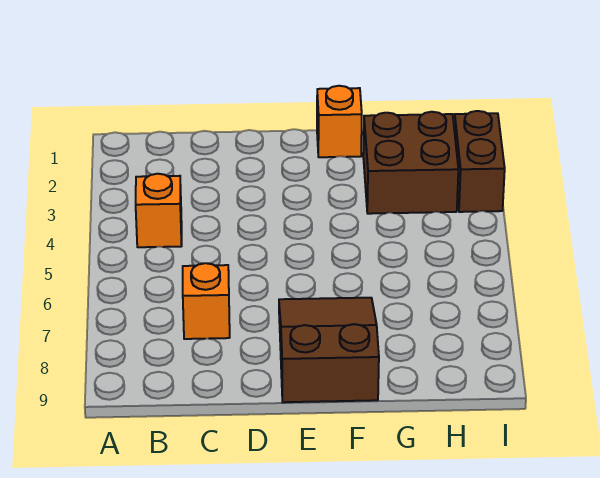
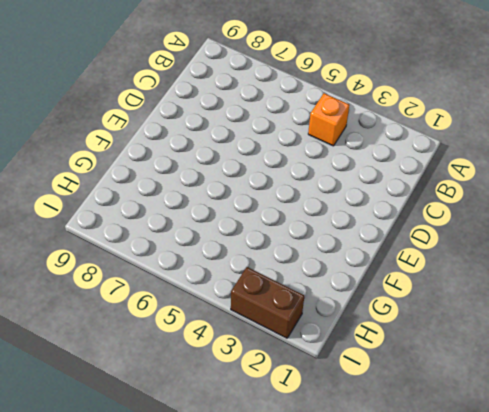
none -> orange brick C7 level 1
none -> brown slope E7:F9 level 1 top 9

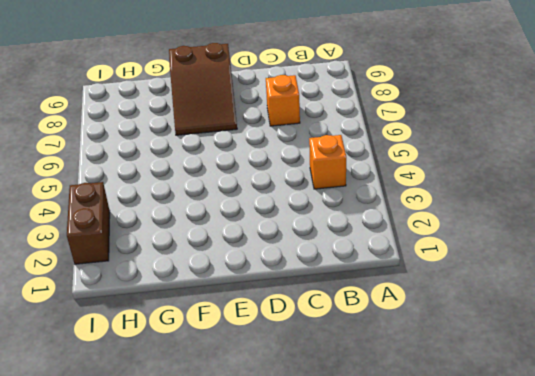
none -> orange brick F1 level 1
none -> brown brick G2:H3 level 1

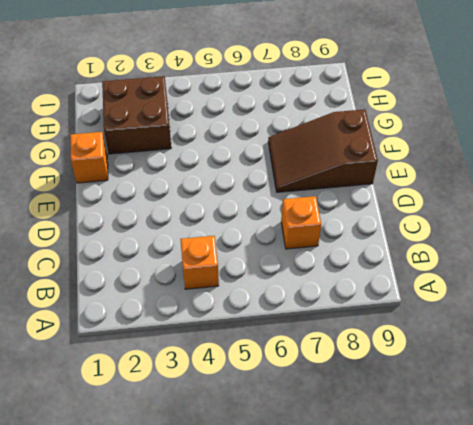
none -> brown brick I2:I3 level 1

